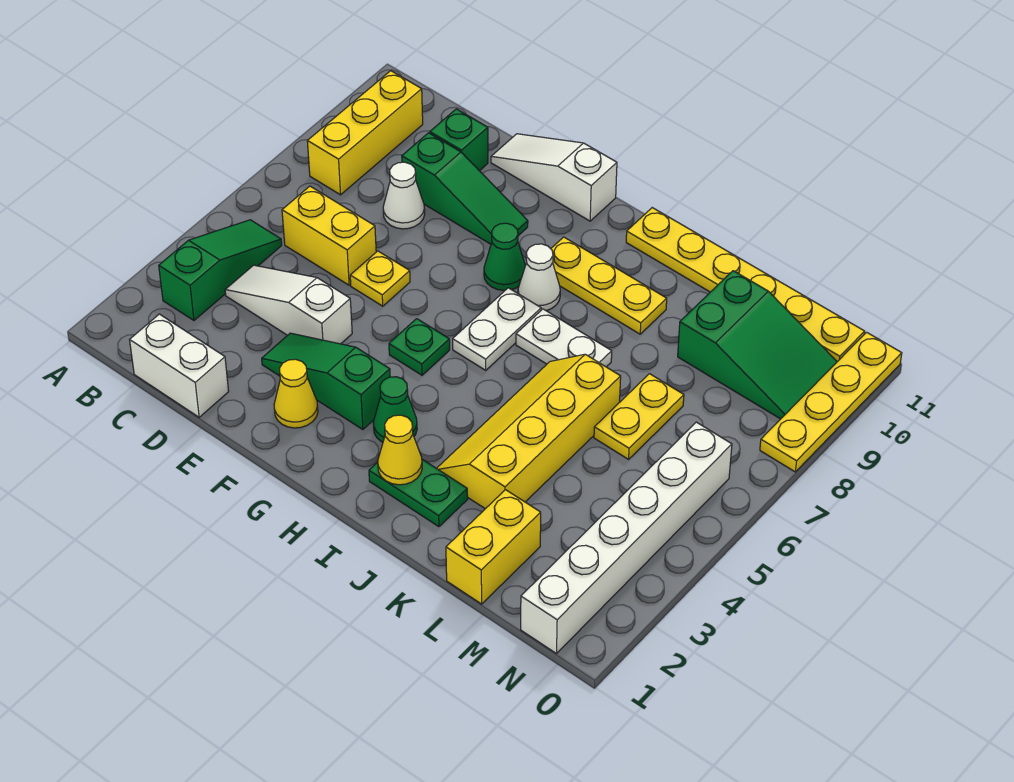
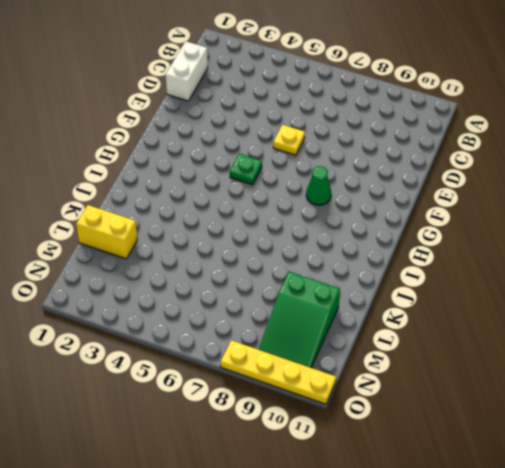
none -> green slope B3:B5 level 1 top 3
none -> yellow brick B8:B10 level 1
none -> white slope C4:E4 level 1 top E

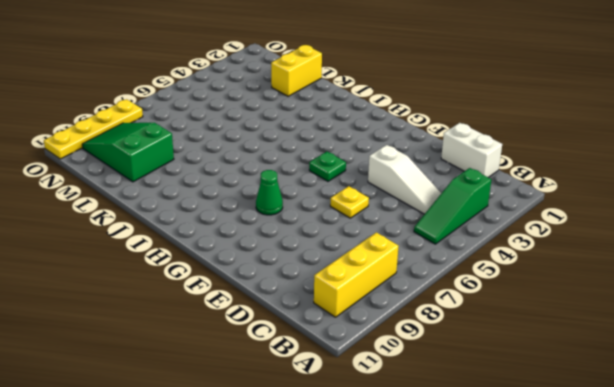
none -> yellow brick C6:D6 level 1
none -> white cone D8 level 1
none -> green slope D9:F9 level 1 top D

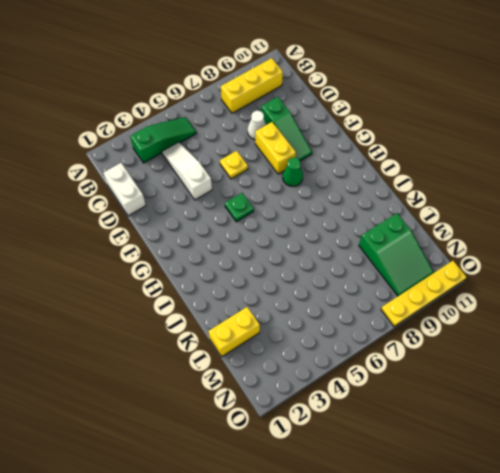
yellow brick E8:F8 level 1 -> yellow brick C6:D6 level 1
none -> green brick D10 level 1
none -> green slope E3:G3 level 1 top G
none -> white slope E11:G11 level 1 top G

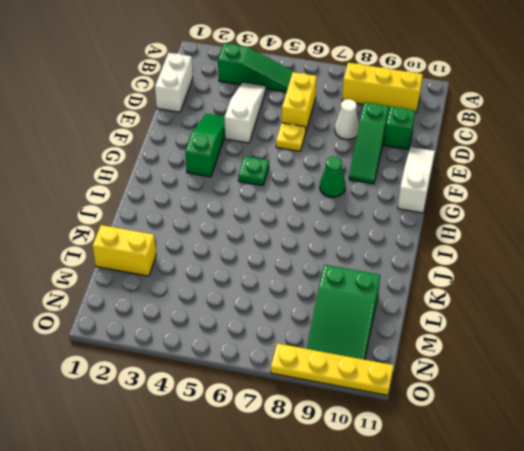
none -> yellow cone F2 level 1
none -> green cone H3 level 1
none -> white plate H6:H7 level 1

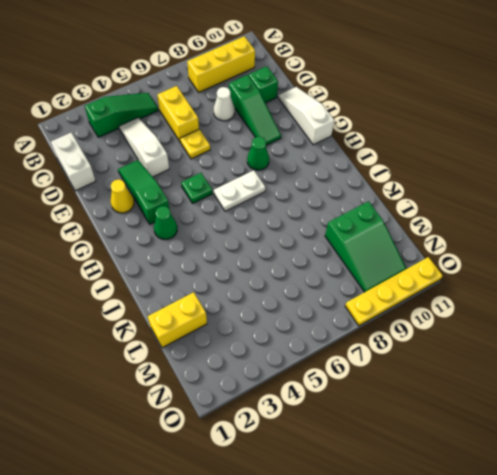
none -> white cone H8 level 1
none -> yellow plate H9:J9 level 1
none -> green plate I2:J2 level 1

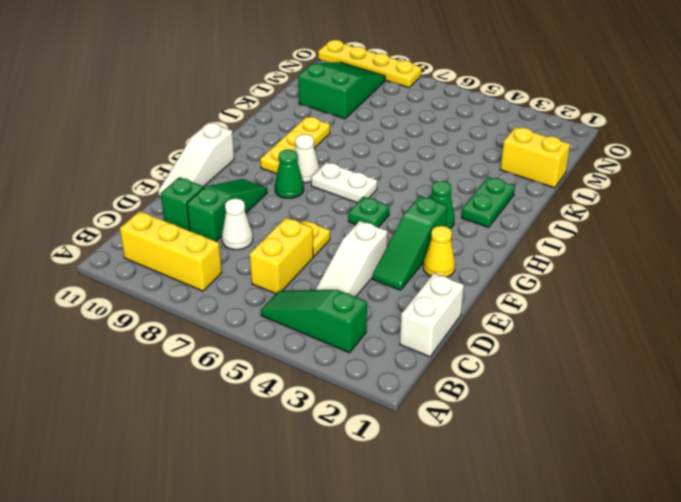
none -> white plate I7:J7 level 1
none -> yellow plate I11:N11 level 1
none -> yellow slope J3:K6 level 1 top K

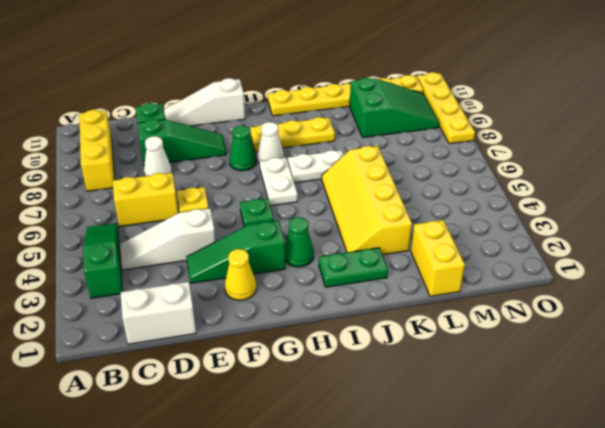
none -> yellow plate L6:L7 level 1
none -> white brick N1:N6 level 1
none -> yellow cone I2 level 2

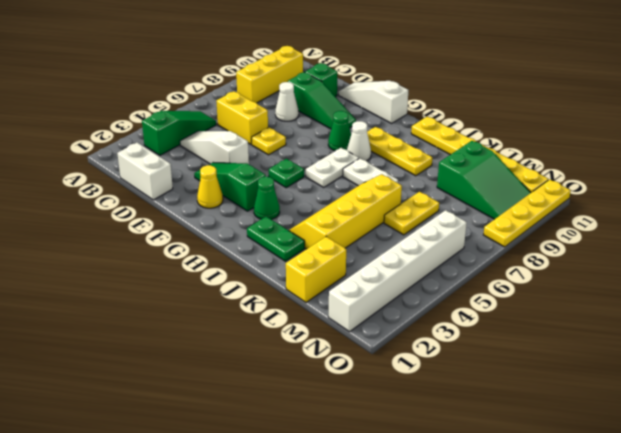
none -> yellow cone I2 level 2

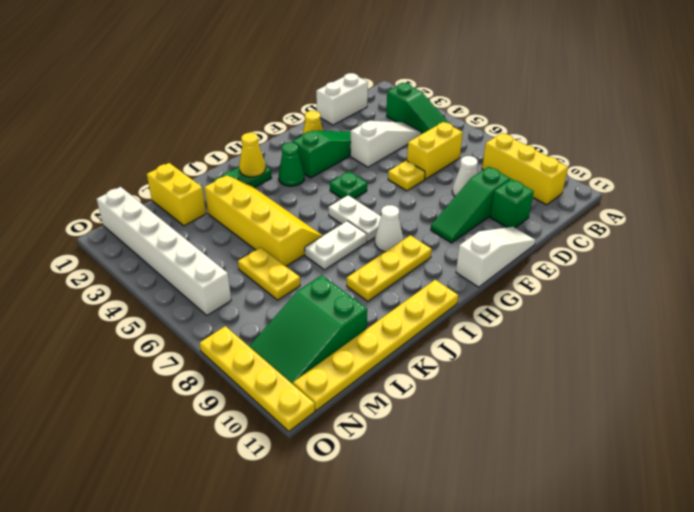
none -> green cone G8 level 1

